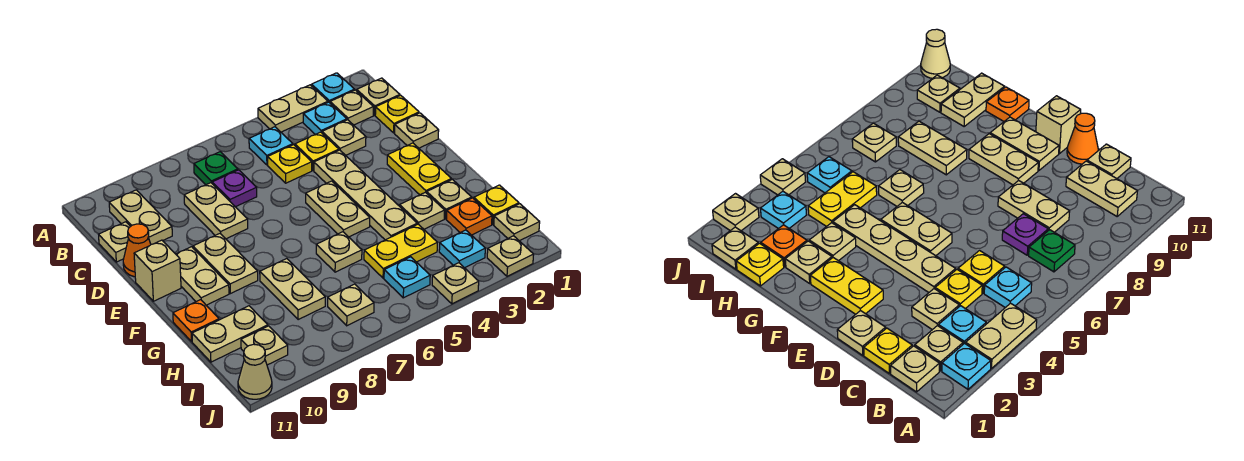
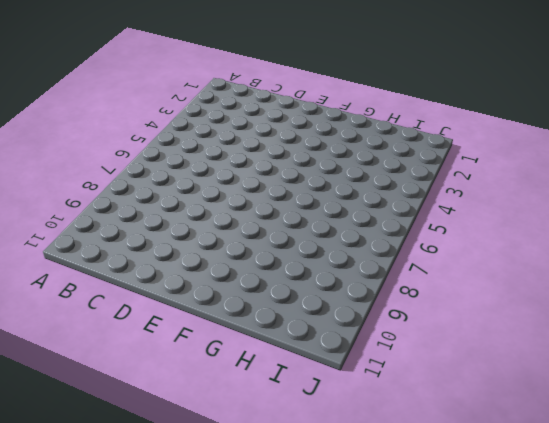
none -> cyan plate A2 level 1
none -> tan plate A3:A4 level 1
none -> tan plate B1 level 1
none -> tan plate B2 level 1

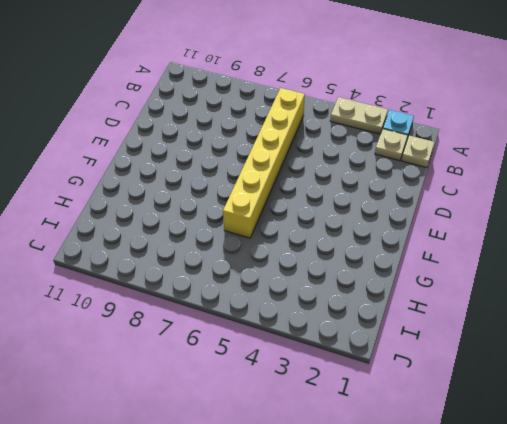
yellow brick B6:G6 level 1 -> tan plate G6 level 1
none -> cyan plate B3 level 1
none -> cyan plate B5 level 1
none -> green plate B7 level 1
none -> tan plate B10:C10 level 1

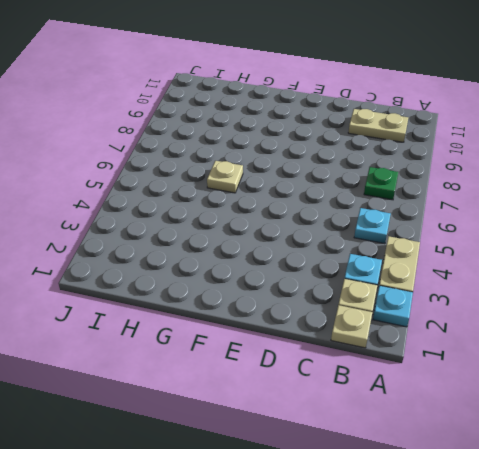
none -> yellow plate C1 level 1
none -> tan plate C3 level 1
none -> yellow plate C4 level 1
none -> yellow plate C5 level 1

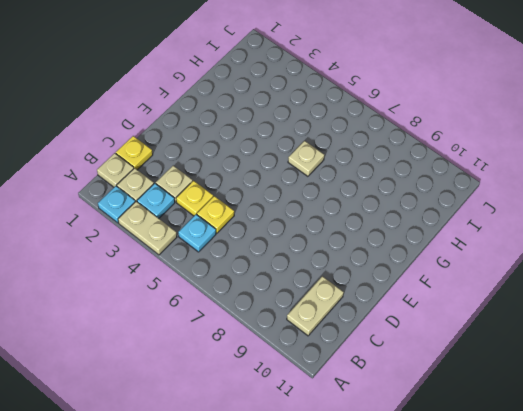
none -> green plate B7 level 1
none -> purple plate C7 level 1
none -> tan plate C8:D8 level 1
none -> tan plate C11 level 1

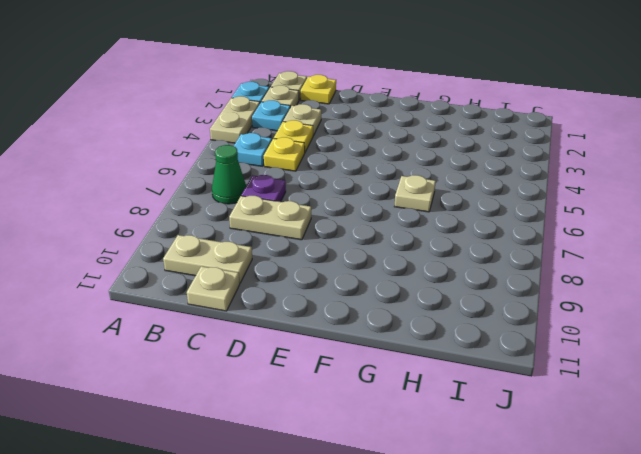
green cone B7 level 1 -> green plate B7 level 1
none -> tan plate D1 level 1
none -> tan plate D4:G4 level 1
none -> orange cone D11 level 1
none -> yellow plate E2:F2 level 1

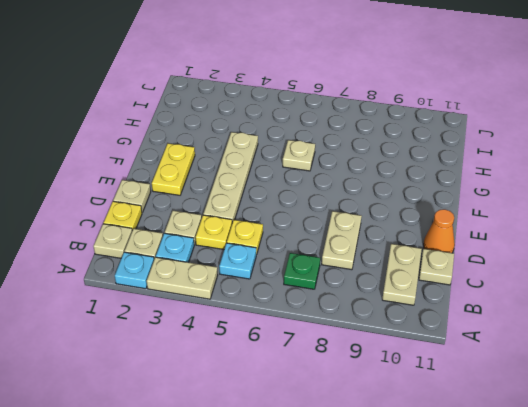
none -> purple plate C7 level 1
none -> tan plate E5:F5 level 1
none -> tan plate E9:F9 level 1
none -> tan plate E10:F10 level 1

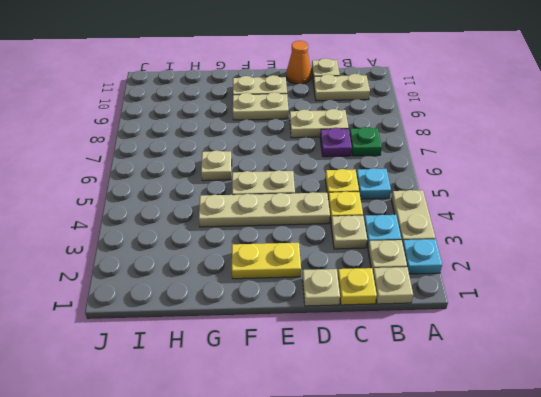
none -> tan brick E11 level 1
none -> tan plate G2 level 1
none -> tan plate G3 level 1
none -> tan plate G8:H8 level 1

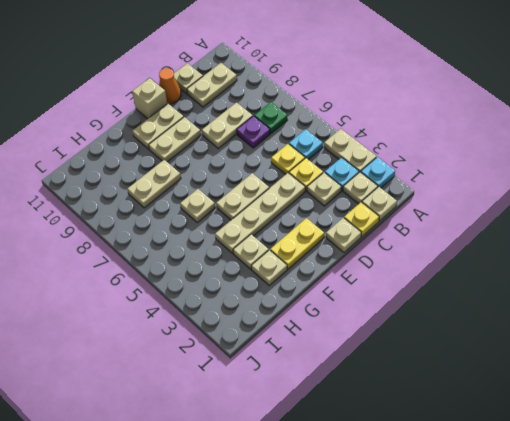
none -> orange plate G11 level 1
none -> yellow plate H1 level 1
none -> orange plate H2 level 1
none -> yellow plate H4:H5 level 1

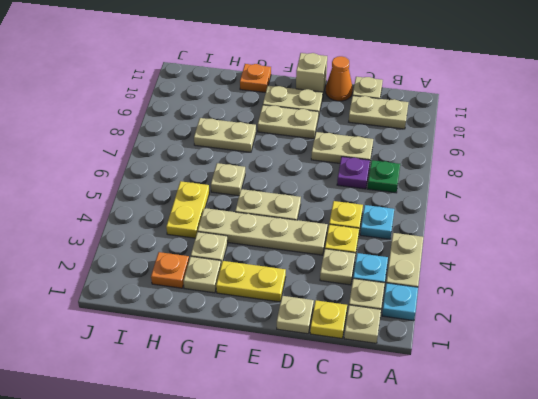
none -> yellow plate H1 level 1
none -> tan plate H10:H11 level 1
none -> tan plate I1 level 1
none -> cyan plate I3 level 1

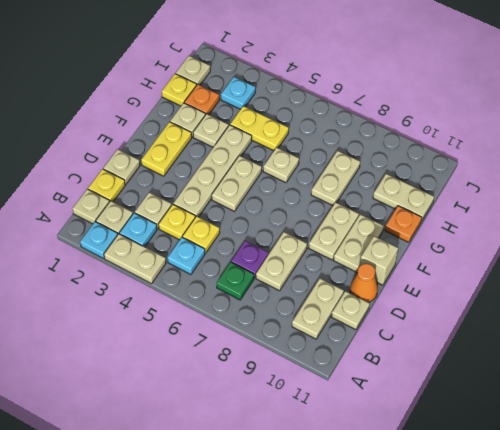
none -> cyan plate I5 level 1
none -> tan plate I7 level 1
none -> tan plate I10 level 1
none -> tan plate J2 level 1

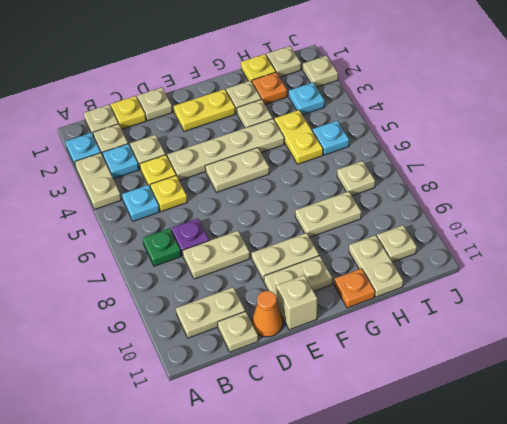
none -> tan plate G6 level 1
none -> tan plate J4 level 1
none -> tan cone J11 level 1

